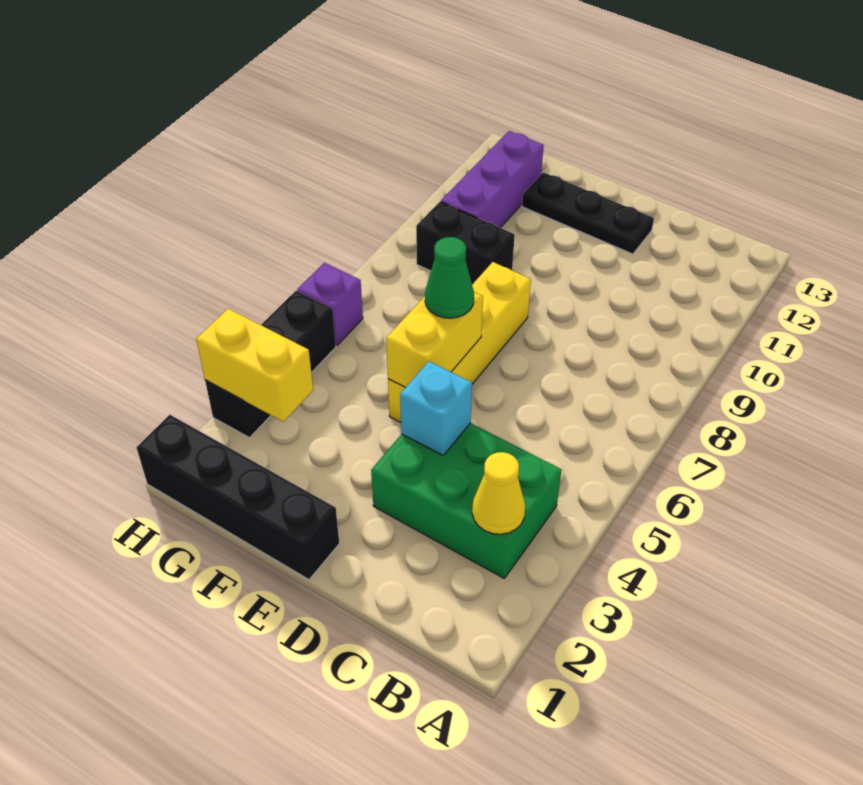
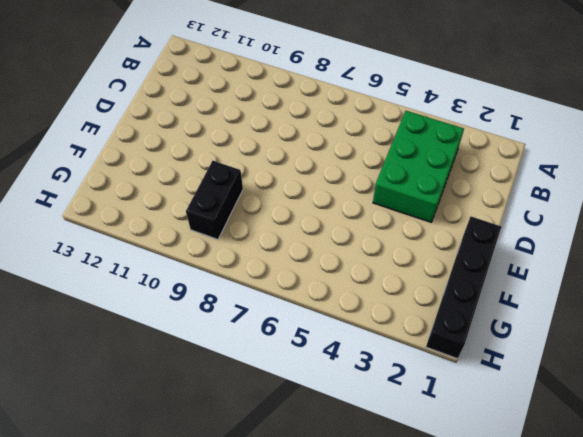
none -> black plate D12:F12 level 1
none -> yellow brick E5:E8 level 1
none -> purple brick G10:G12 level 1

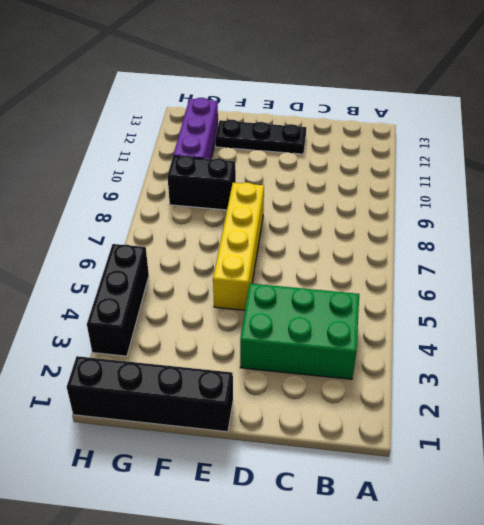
none -> purple brick H6 level 1
none -> yellow cone B3 level 2
none -> cyan brick D4 level 2

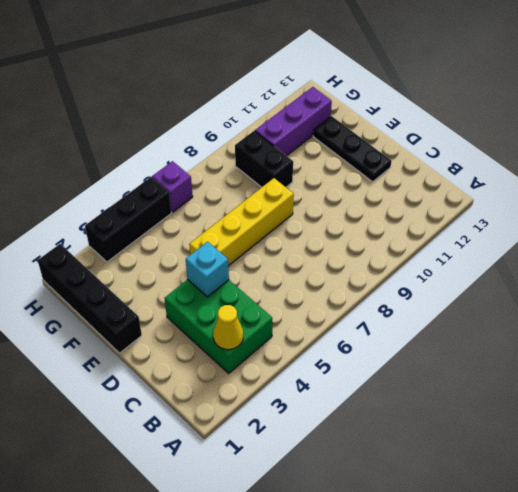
none -> yellow brick E5:E6 level 2
none -> yellow brick G3:H3 level 2
none -> green cone E6 level 3

